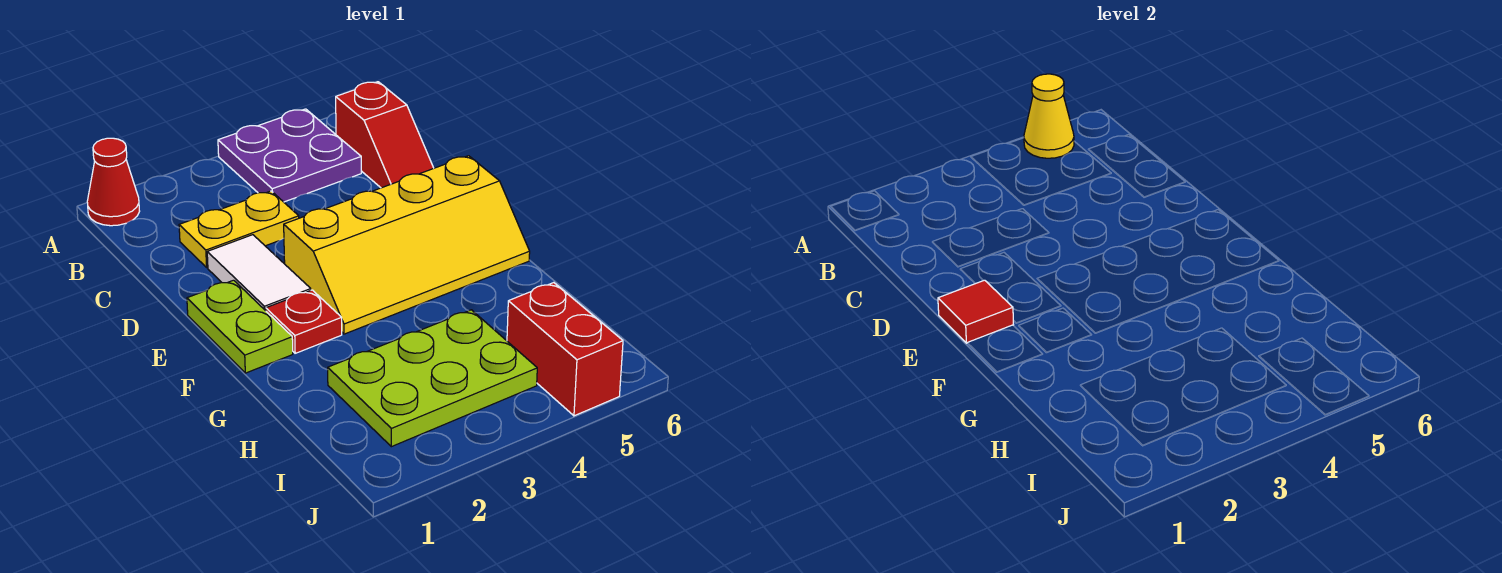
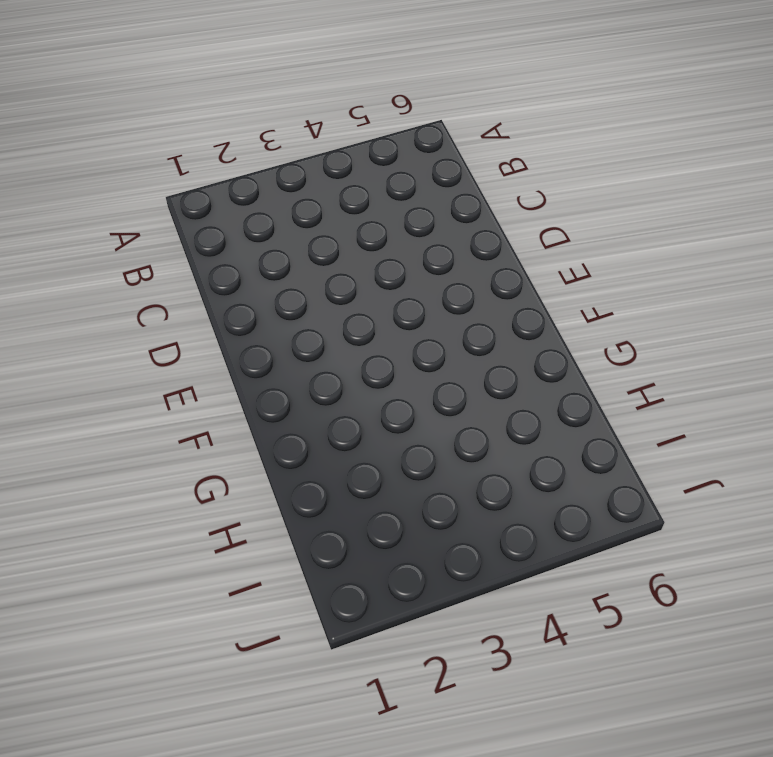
none -> red cone A1 level 1
none -> purple plate A4:B5 level 1
none -> red slope B6:C6 level 1 top B

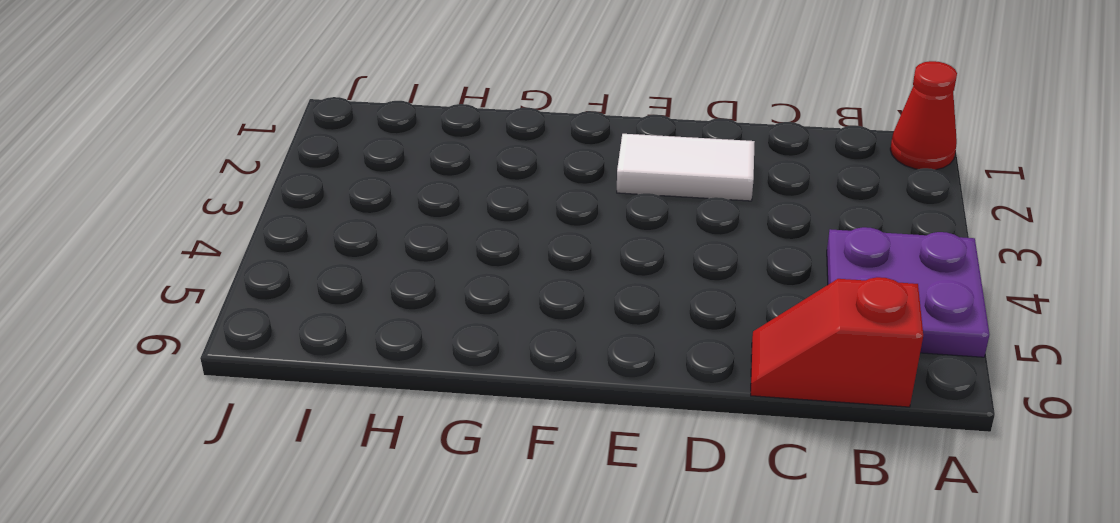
none -> yellow plate C2:C3 level 1
none -> lime plate E1:F1 level 1
none -> yellow slope E3:F6 level 1 top E

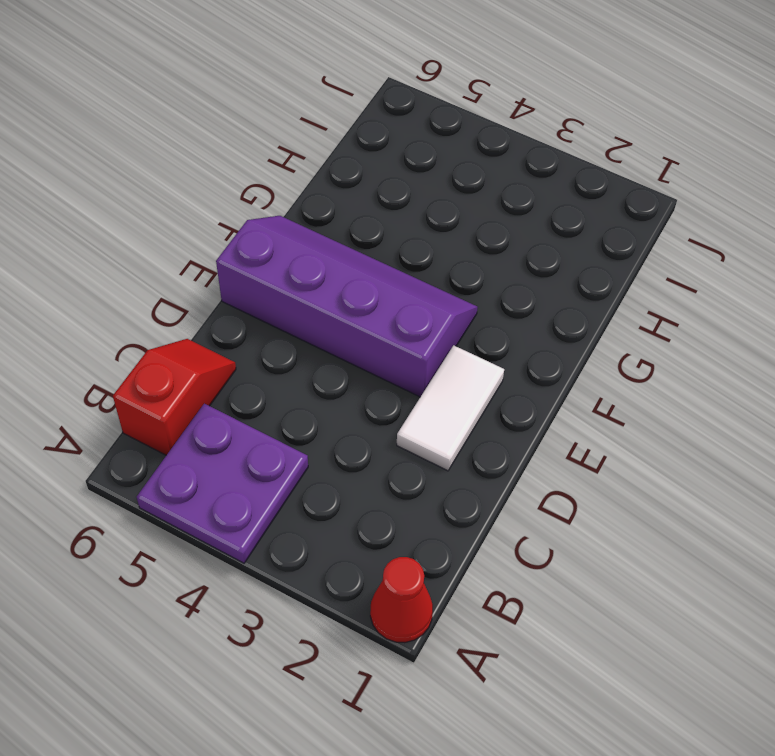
purple slope E3:F6 level 1 top E -> yellow slope E3:F6 level 1 top E
none -> yellow plate C2:C3 level 1
none -> lime plate E1:F1 level 1
none -> red plate F2 level 1

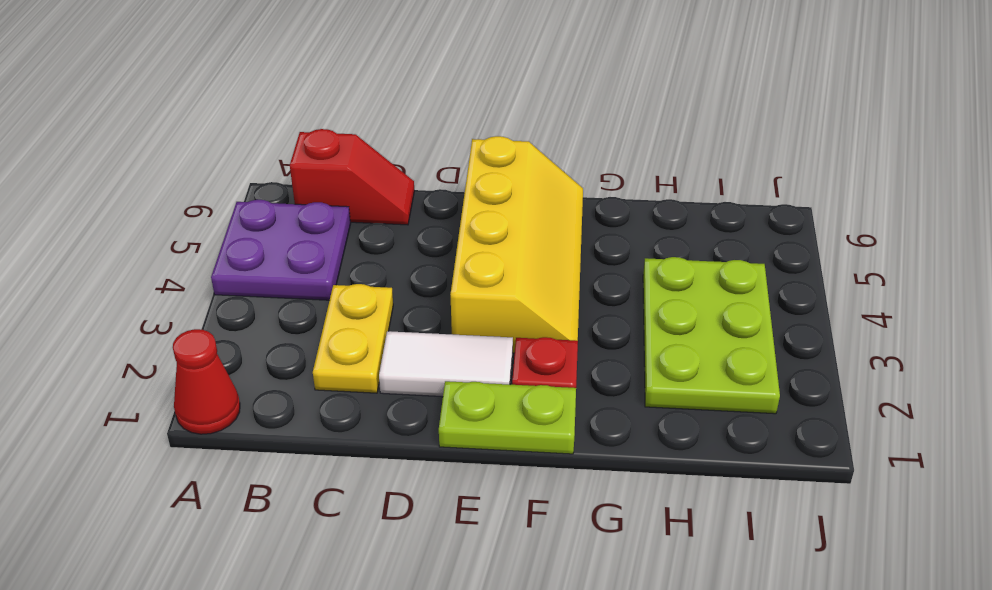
none -> red brick I5:J5 level 1
none -> yellow cone A5 level 2
none -> red tile E1 level 2

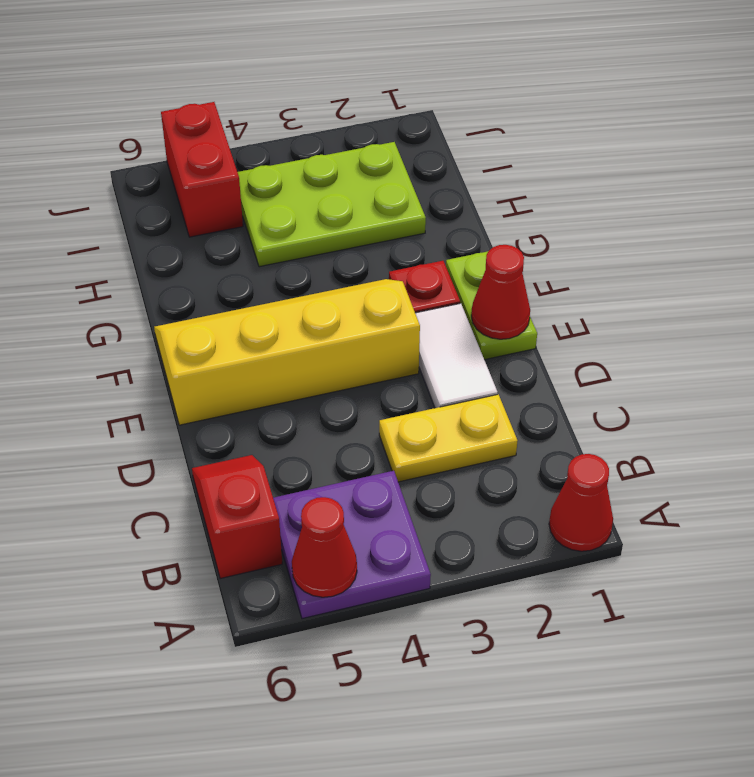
red cone A5 level 2 -> yellow cone A5 level 2
red cone E1 level 2 -> red tile E1 level 2

